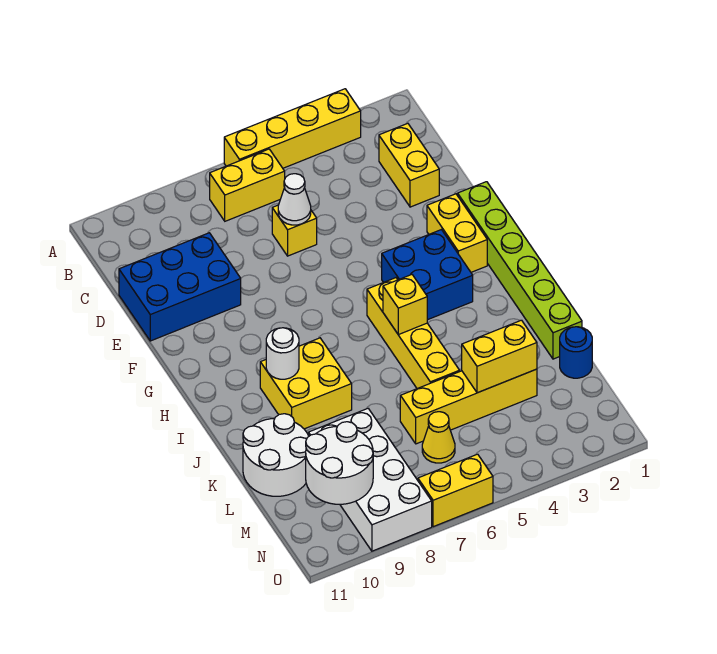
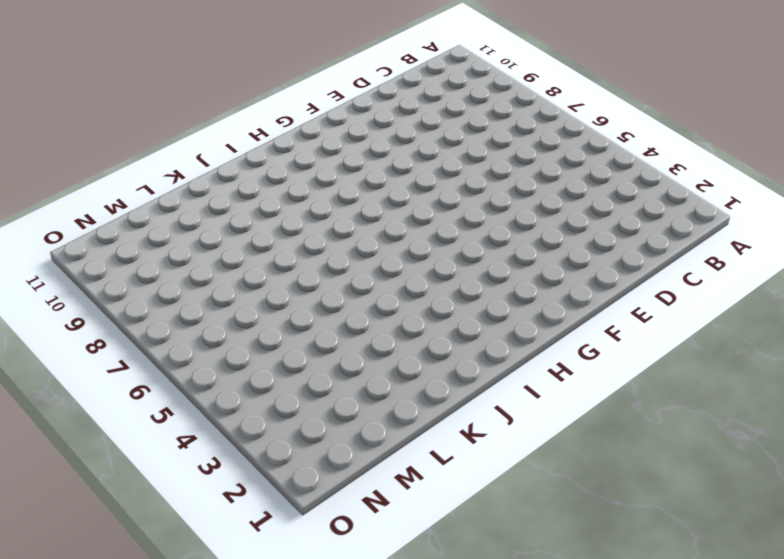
none -> yellow brick A3:A6 level 1
none -> yellow brick B6:B7 level 1
none -> yellow brick C2:D2 level 1

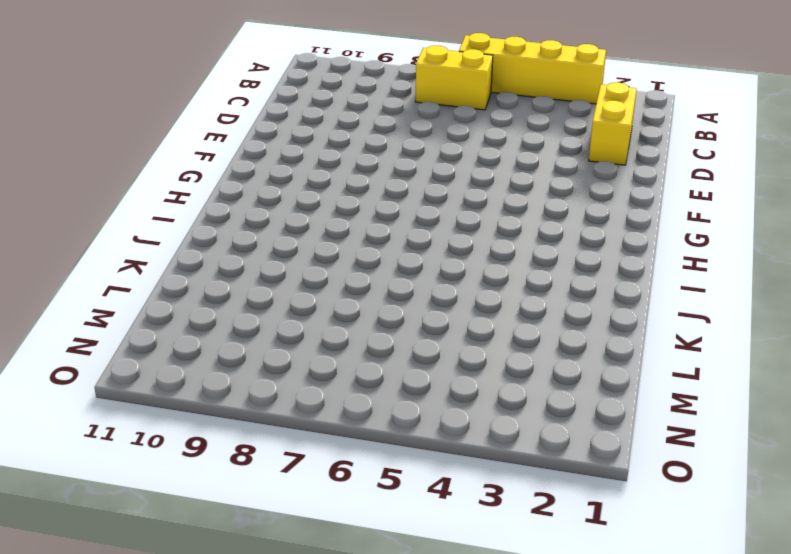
none -> yellow brick D6 level 1
none -> blue brick D9:E11 level 1
none -> lime brick F1:K1 level 1

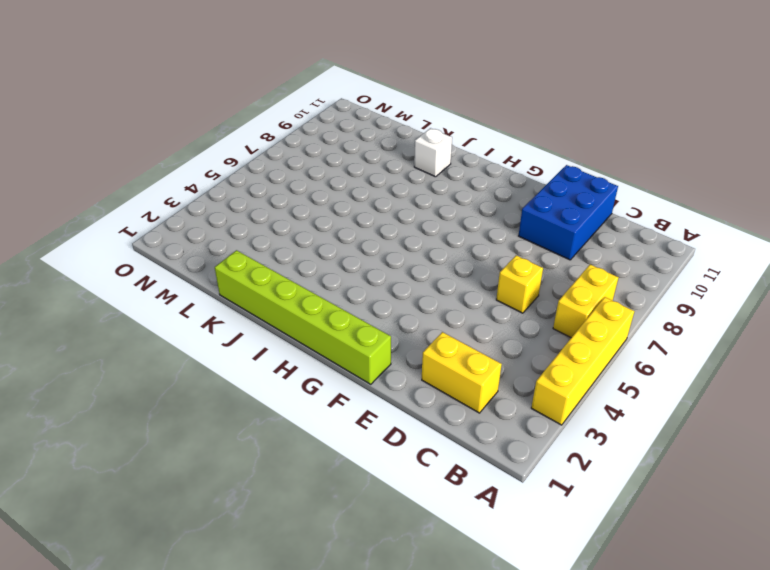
white brick J10 level 1 -> none
none -> yellow brick F2:G2 level 1
none -> blue brick G3:H4 level 1
none -> yellow brick H5:K5 level 1

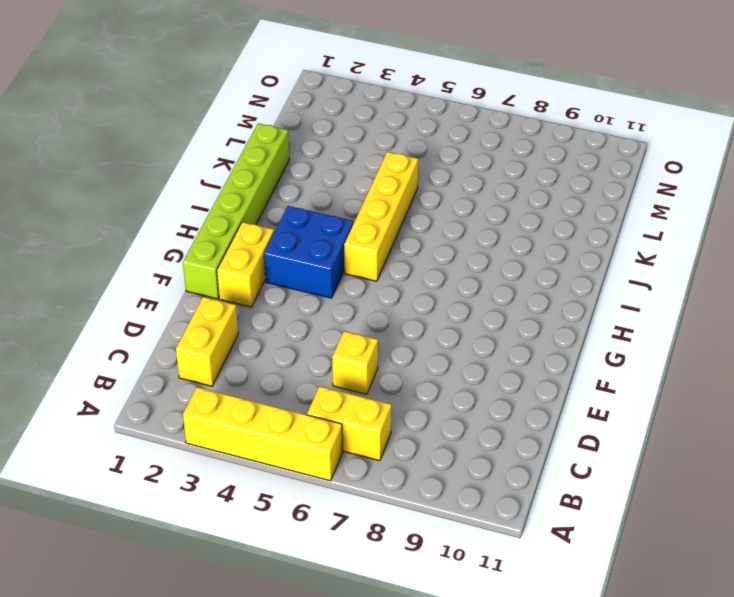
none -> blue brick D9:E11 level 1
none -> yellow brick I8:J9 level 1
none -> white round brick K10:L11 level 1

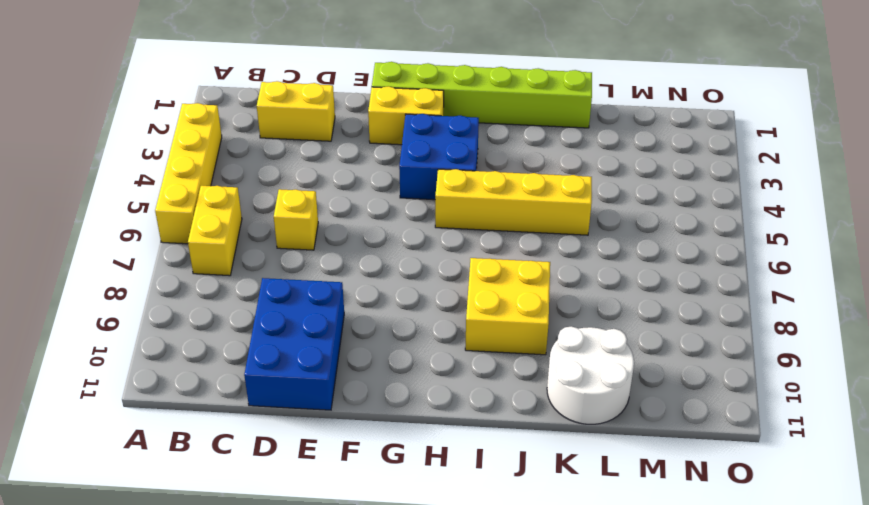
none -> blue round brick L1 level 1
none -> yellow brick L3:L6 level 1
none -> white brick L8:O9 level 1

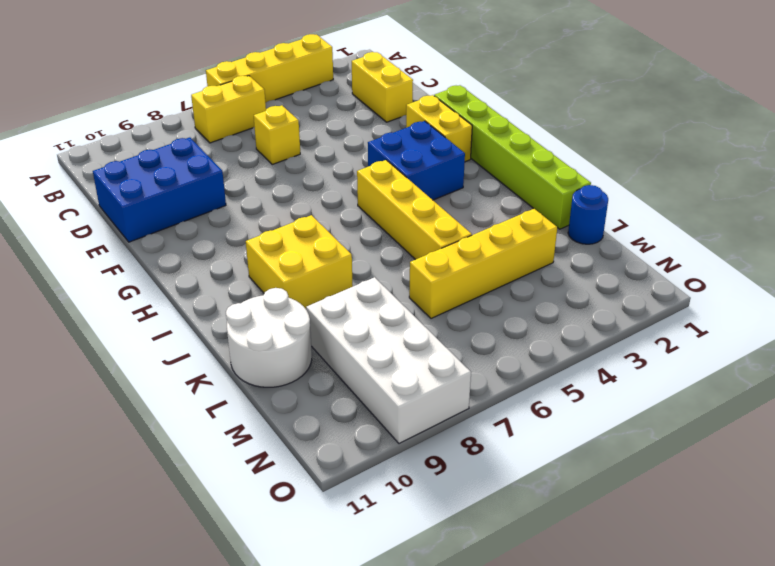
none -> yellow cone M6 level 1
none -> yellow brick O6:O7 level 1
none -> white cone D6 level 2

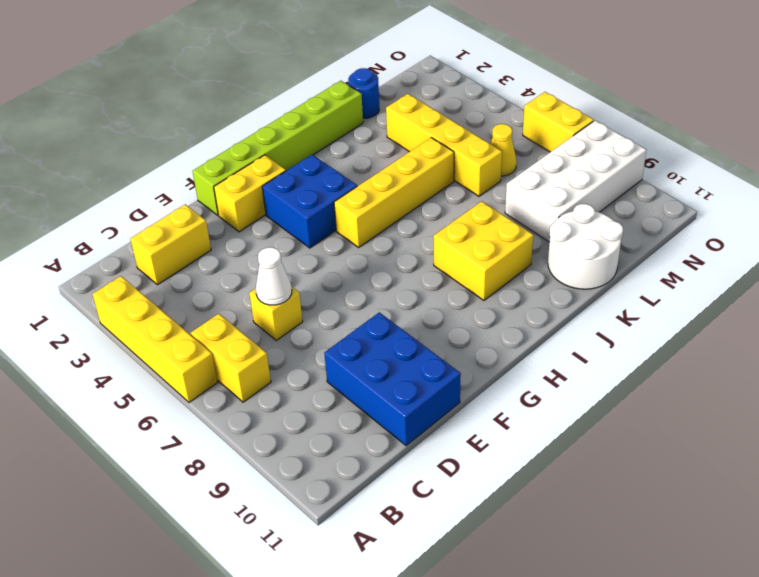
none -> yellow brick I5 level 2
none -> white round brick I9 level 2
none -> yellow brick L3:L4 level 2

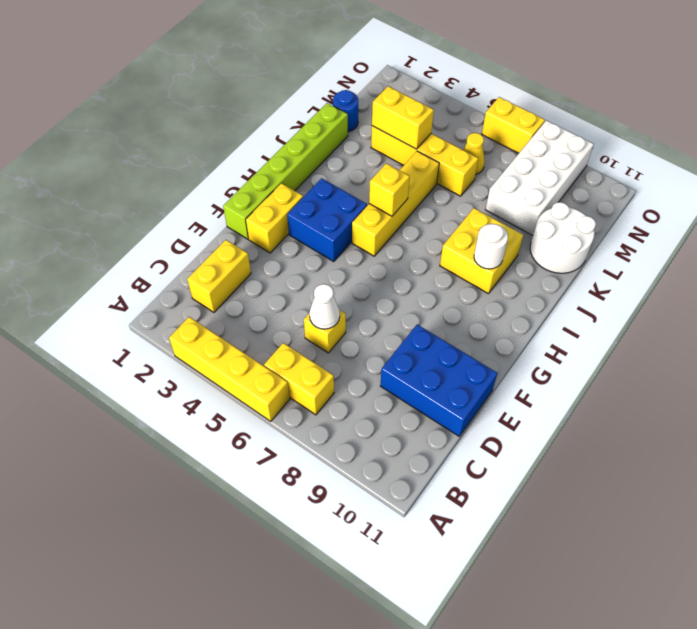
none -> white round brick M9:N10 level 2

